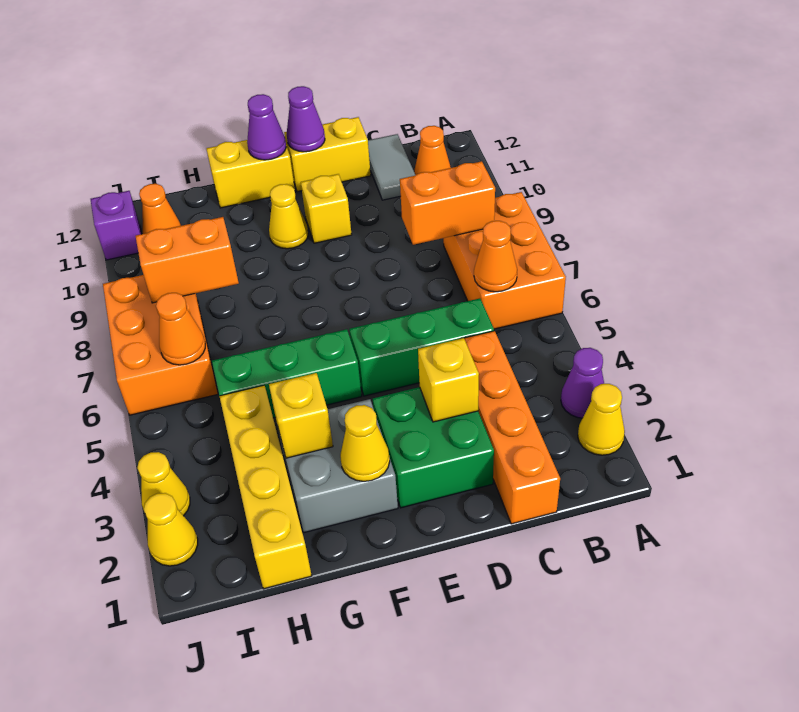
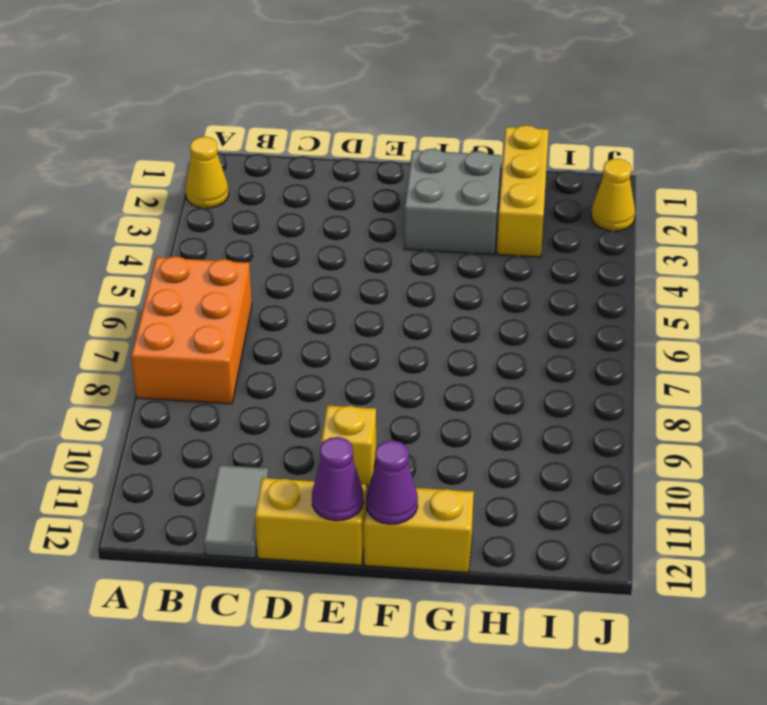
yellow brick H1:H3 level 1 -> yellow brick H1:H4 level 1
none -> purple cone A3 level 1
none -> orange cone B11 level 1
none -> orange brick C1:C4 level 1

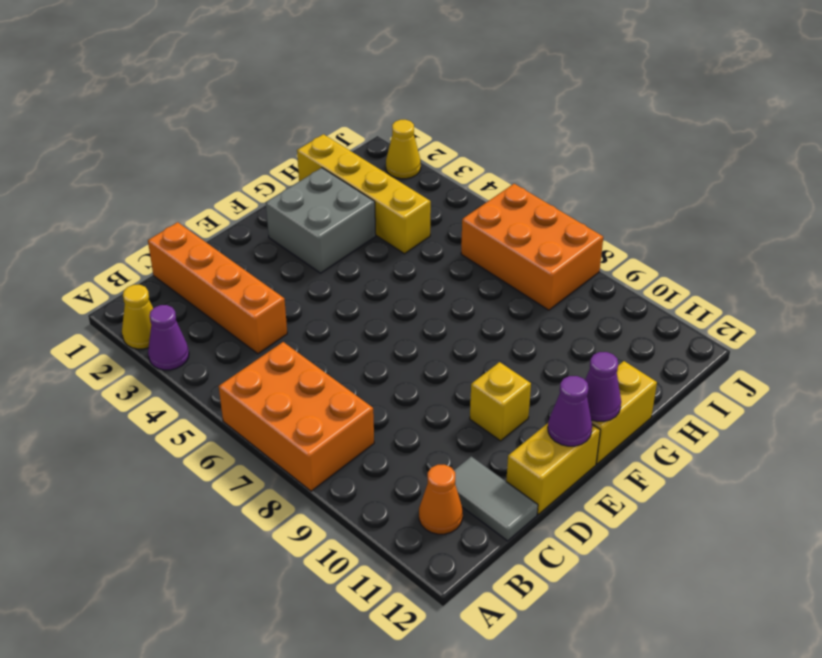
none -> green brick C5:E5 level 1
none -> green brick D2:E3 level 1
none -> green brick F5:H5 level 1

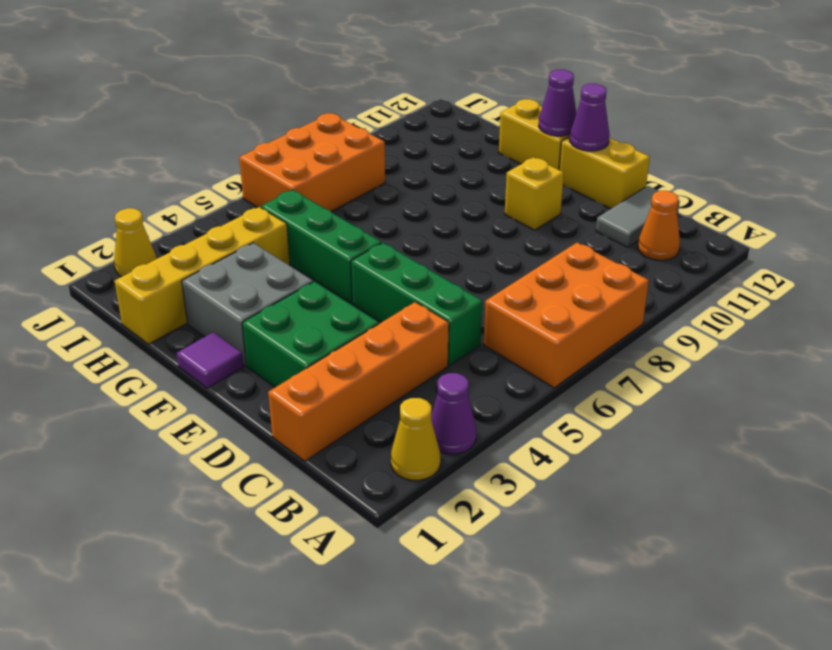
purple tile F1 level 1 -> none
none -> yellow cone F10 level 1
none -> orange cone I11 level 1
none -> yellow cone J3 level 1

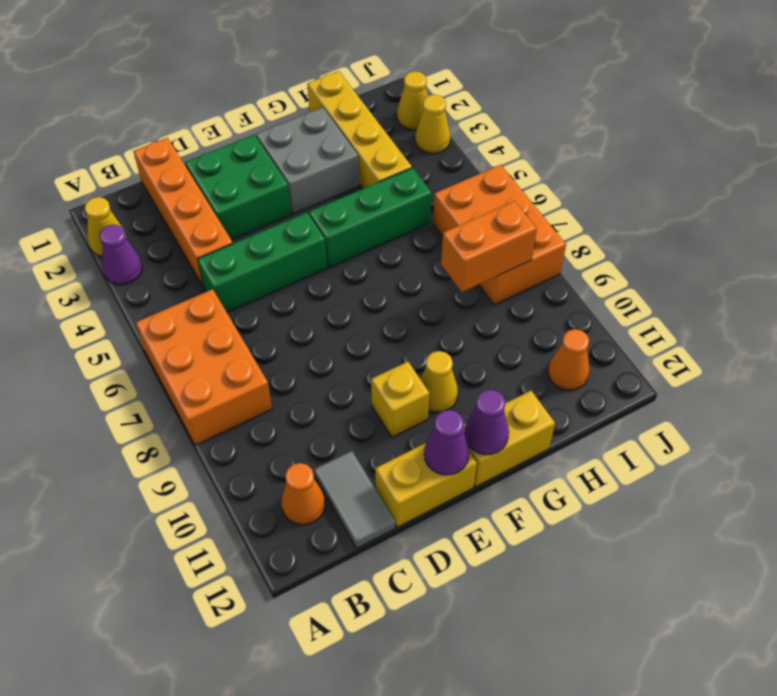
none -> purple brick J11 level 1
none -> orange cone B6 level 2
none -> orange brick B8:C8 level 2

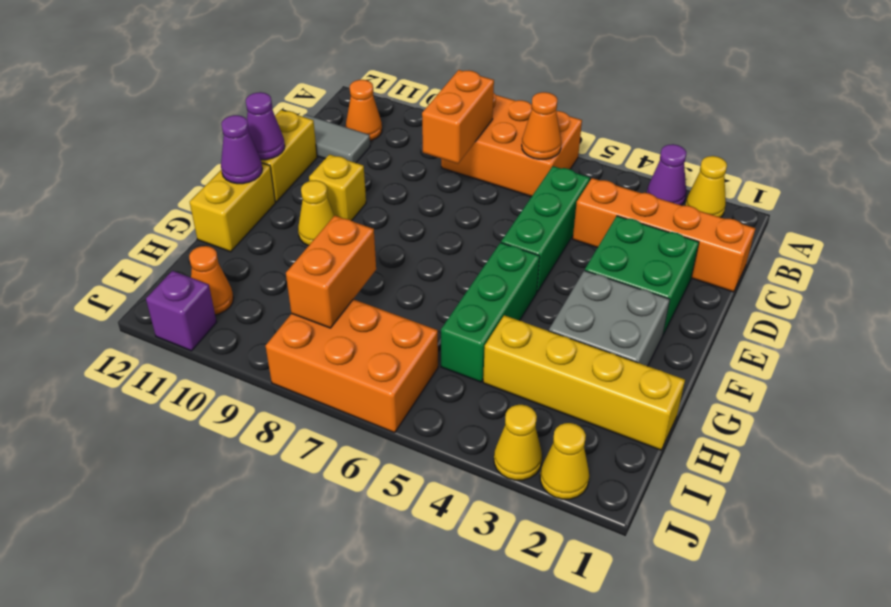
none -> yellow brick D3 level 2
none -> yellow cone F2 level 2
none -> yellow brick G3 level 2

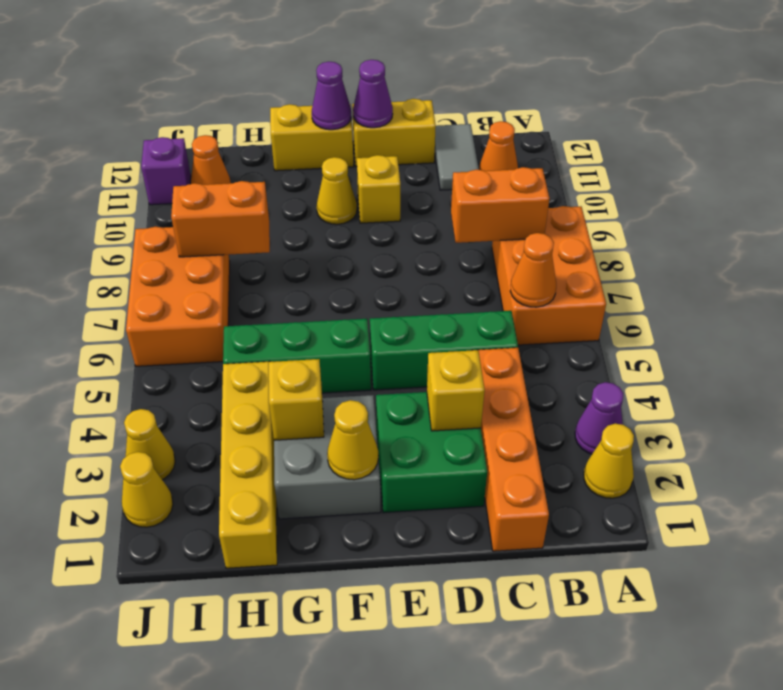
none -> orange cone I6 level 2

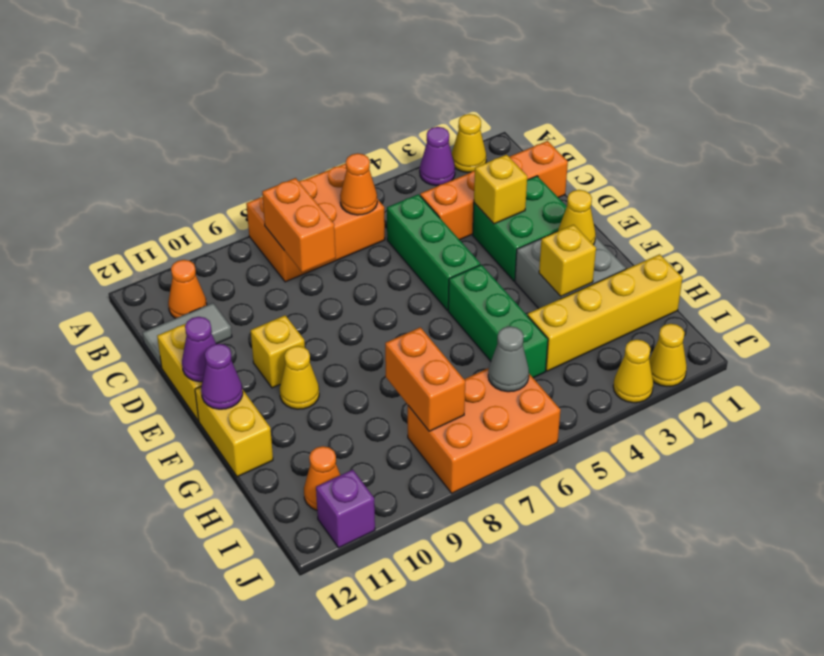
grey cone I6 level 2 -> orange cone I6 level 2

